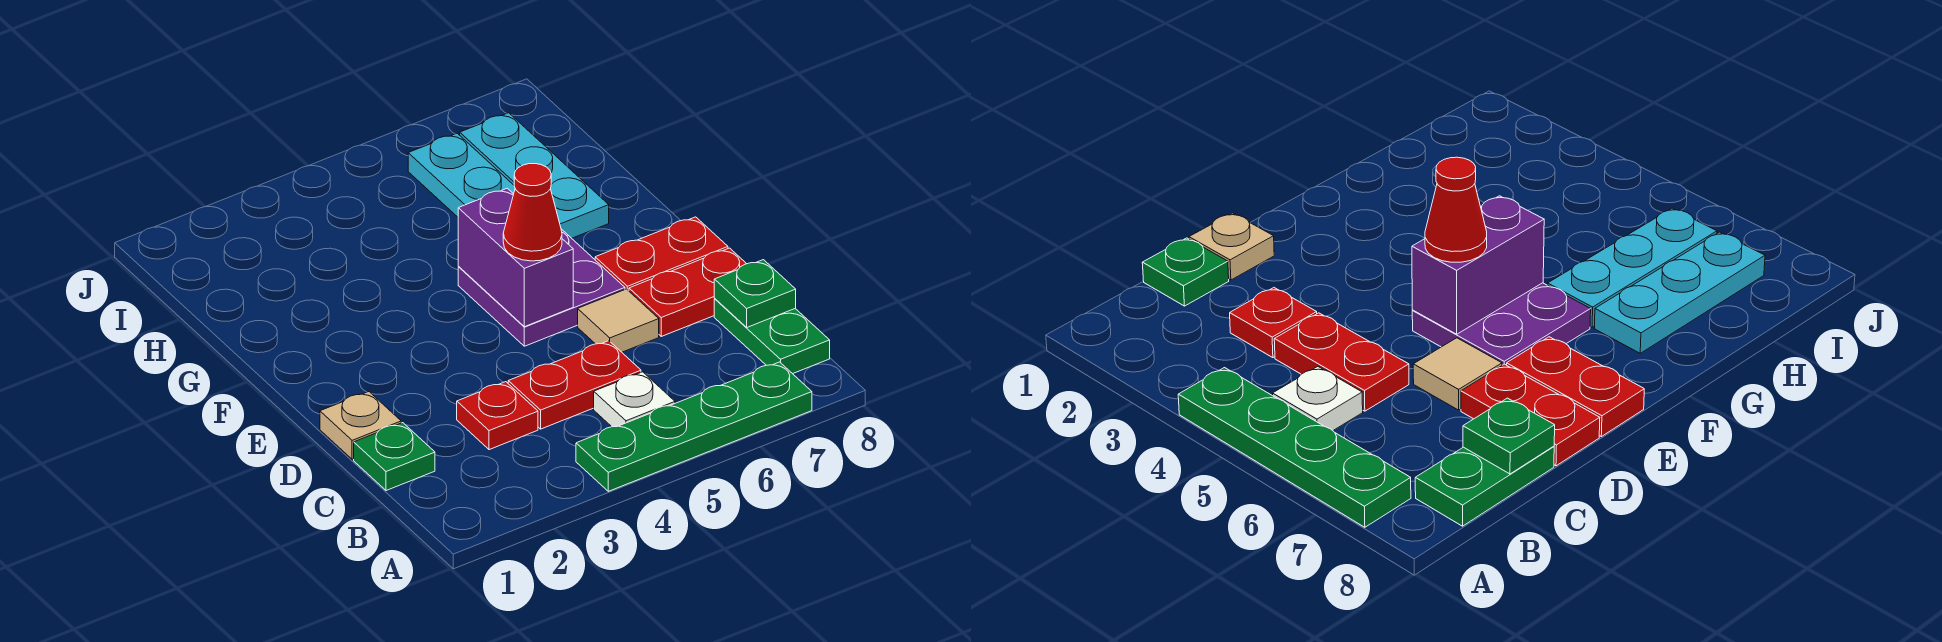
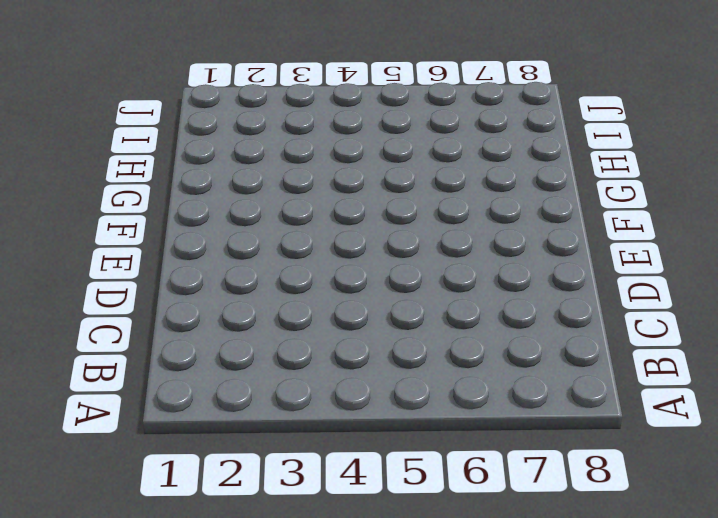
none -> green plate A4:A7 level 1
none -> white plate B5 level 1
none -> green plate B8:C8 level 1

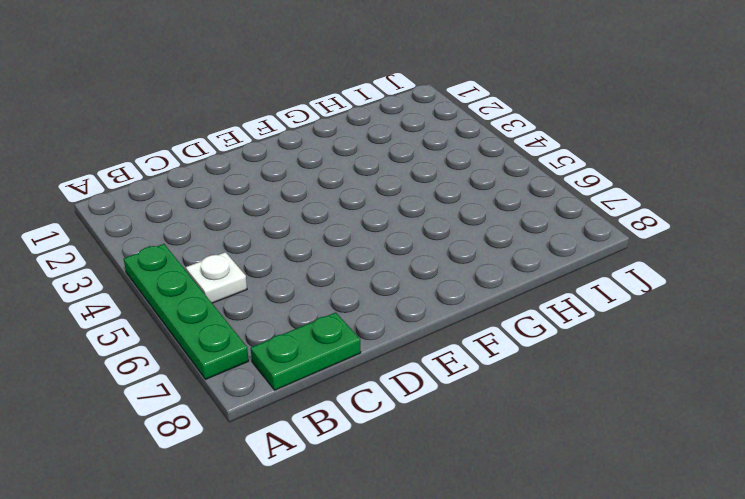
none -> green plate C1 level 1
none -> red plate C3 level 1
none -> red plate C4:C5 level 1

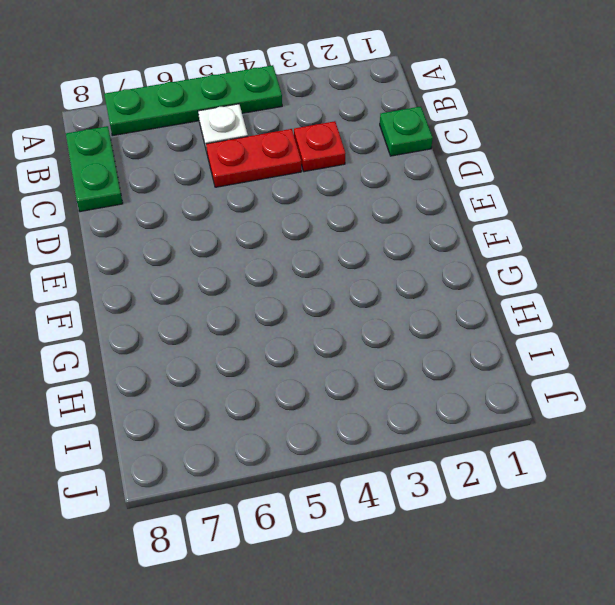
none -> tan plate D1 level 1
none -> tan tile D6 level 1
none -> red plate D7:D8 level 1

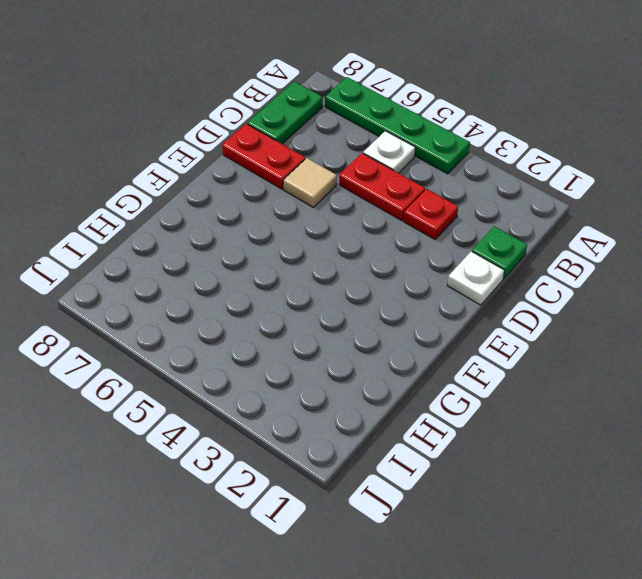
white plate D1 level 1 -> tan plate D1 level 1
none -> purple plate E5:F6 level 1
none -> red plate E7:E8 level 1
none -> cyan plate G6:I6 level 1

